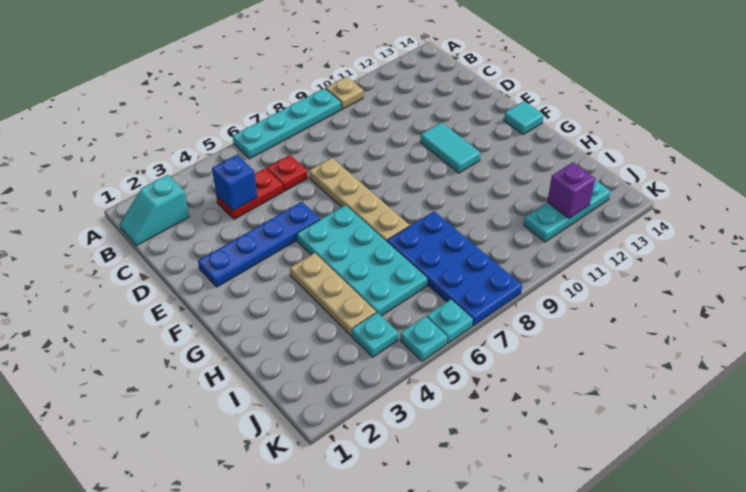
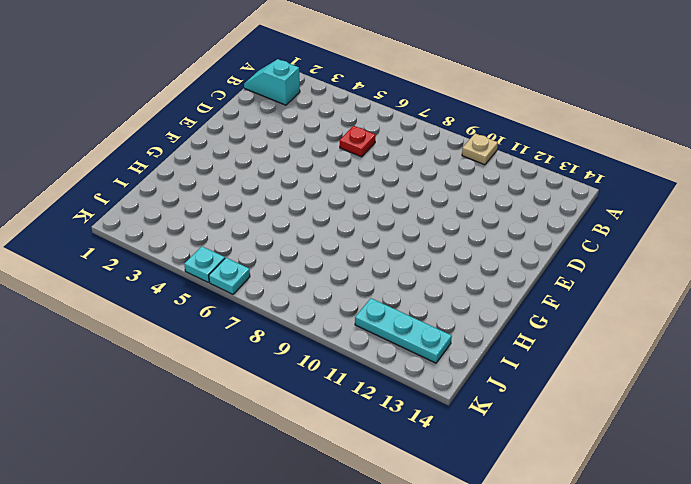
none -> cyan plate A6:A9 level 1
none -> red plate C4:C5 level 1
none -> tan plate D7:G7 level 1

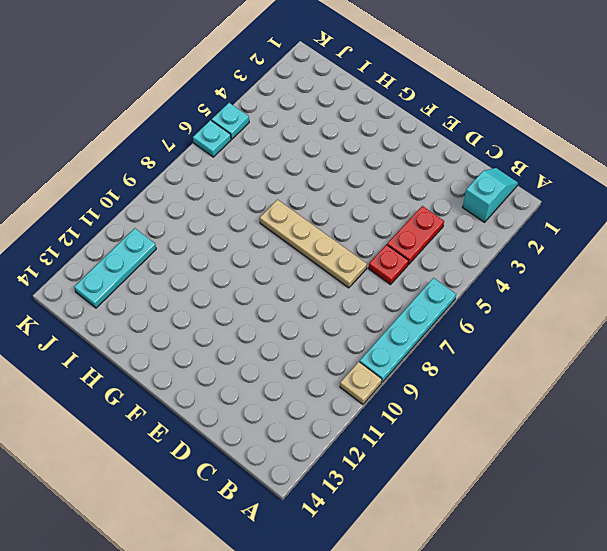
none -> blue plate E2:E5 level 1
none -> cyan tile E11:F11 level 1
none -> cyan plate F5:I6 level 1

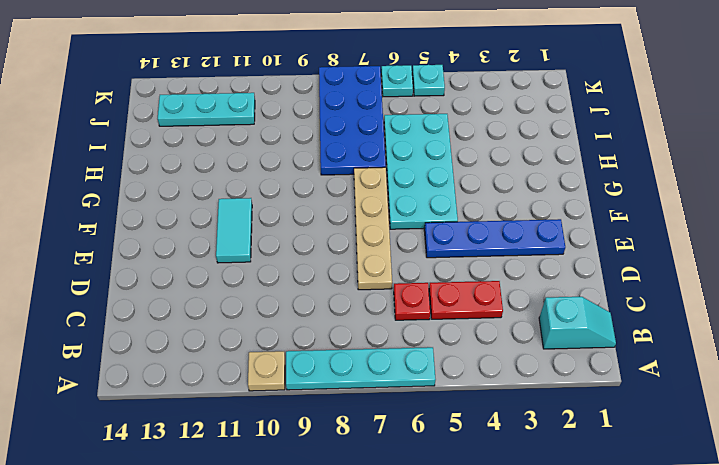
none -> cyan tile F14 level 1
none -> tan plate G4:I4 level 1
none -> cyan plate J4 level 1

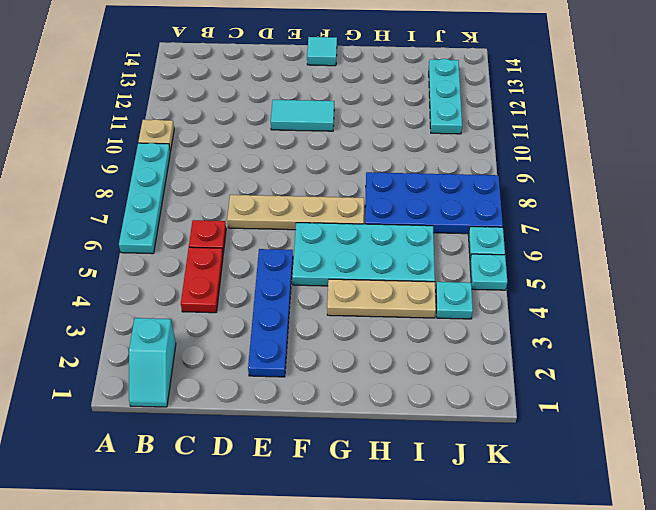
none -> blue brick C4 level 2
none -> purple brick J12 level 2

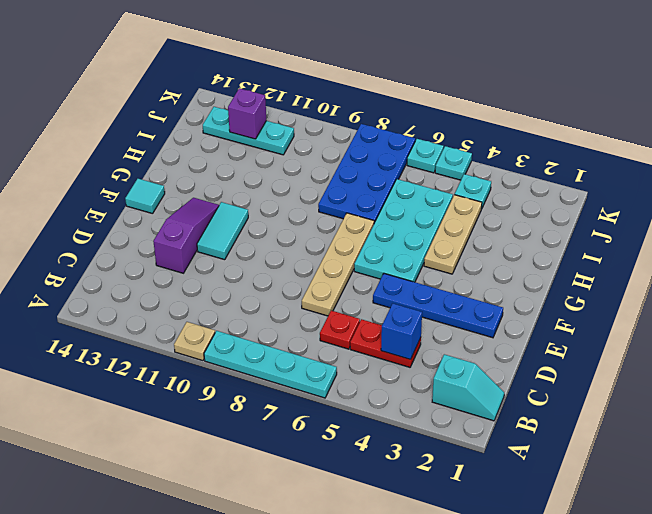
purple slope D12:F12 level 1 top D -> none

